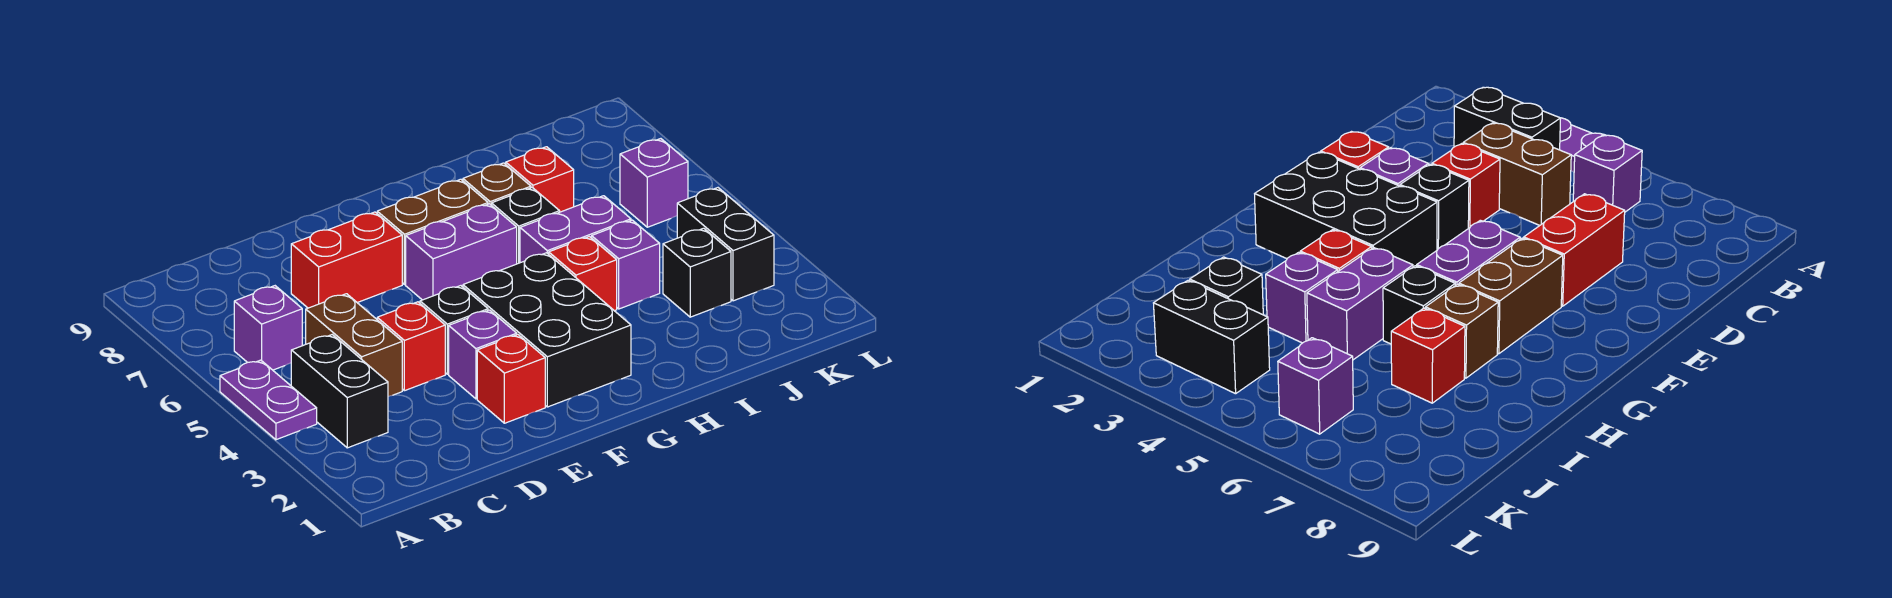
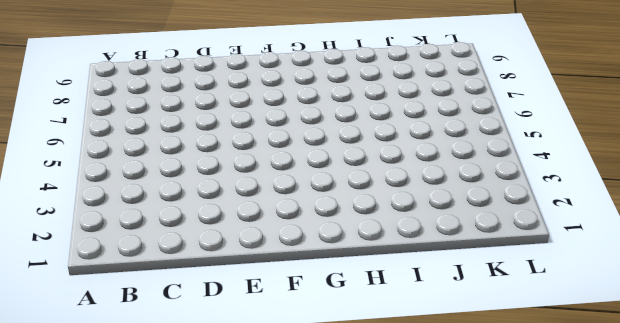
none -> purple plate A4:A5 level 1
none -> black brick B3:B4 level 1
none -> purple brick B6 level 1

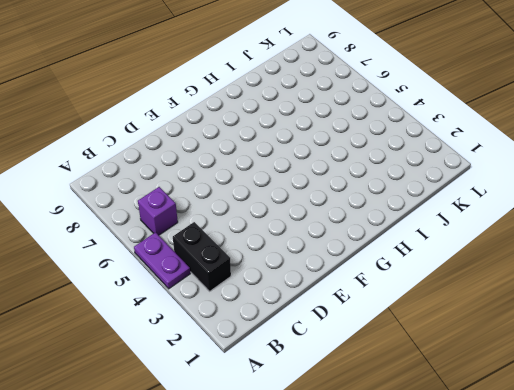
none -> brown brick C4:C5 level 1
none -> red brick D4 level 1
none -> red brick D7:E7 level 1

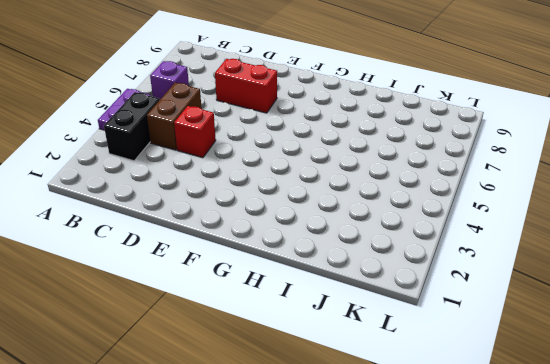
none -> red brick E2 level 1
none -> purple brick E3 level 1
none -> black brick E4 level 1

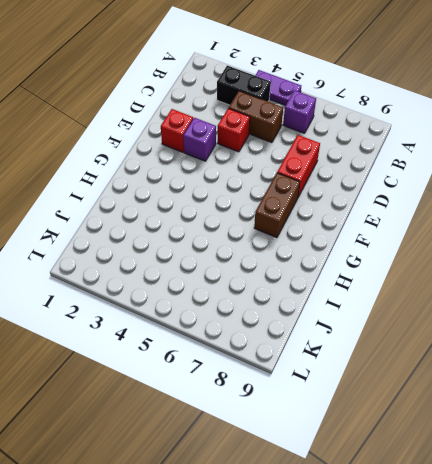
none -> black brick E4 level 1
none -> black brick F2:G4 level 1
none -> purple brick F6:G6 level 1

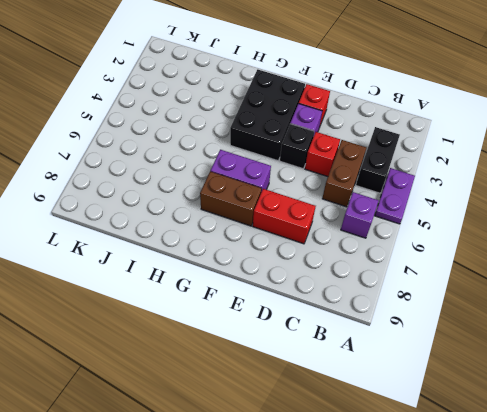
none -> red brick H4 level 1
none -> purple brick H5:I5 level 1
none -> black brick H6 level 1

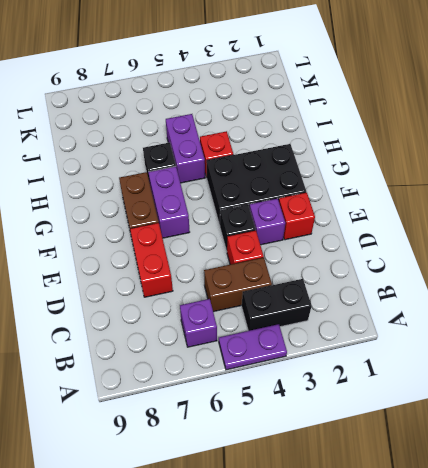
none -> brown brick H7 level 1
none -> purple brick I4 level 1
none -> red brick I7 level 1

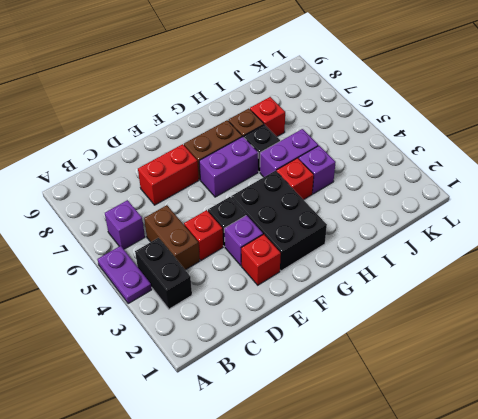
none -> black brick J3 level 1
none -> black brick K3:K4 level 1
none -> purple brick K6 level 1

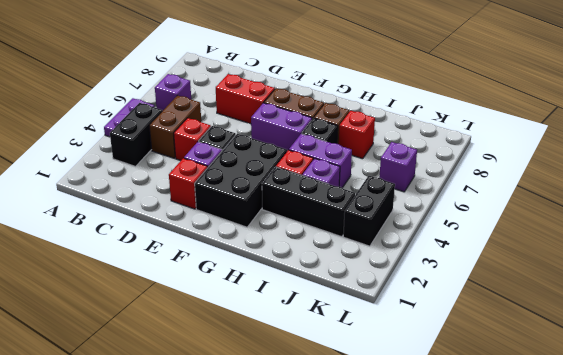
black brick H3:J3 level 1 -> black brick J3 level 1

